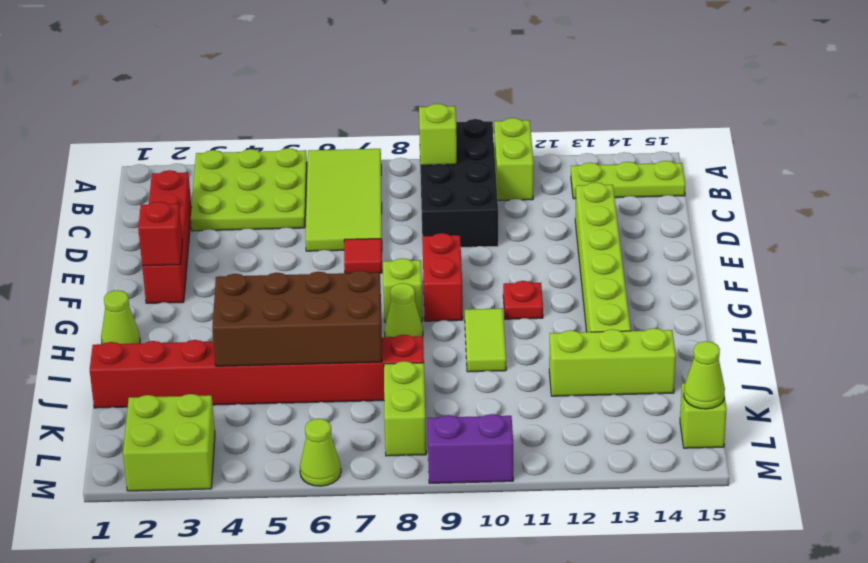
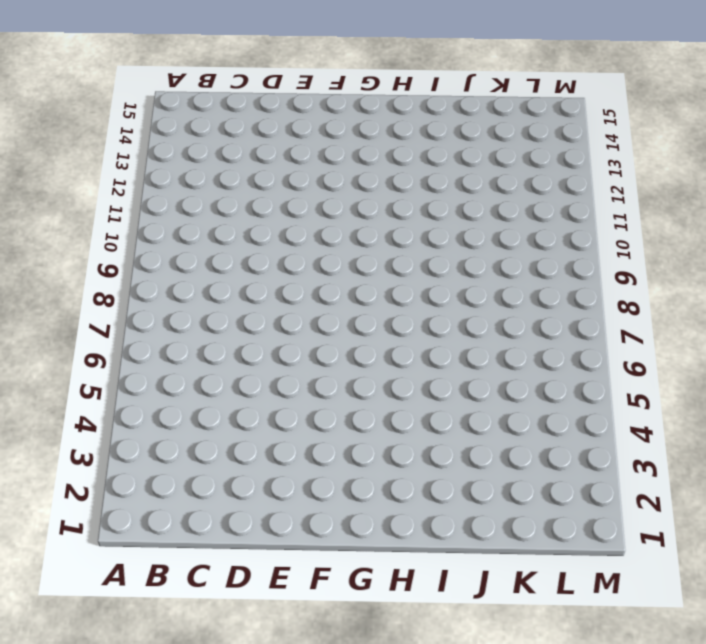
none -> lime plate A3:C5 level 1
none -> lime tile A6:D7 level 1
none -> black brick A9:D10 level 1

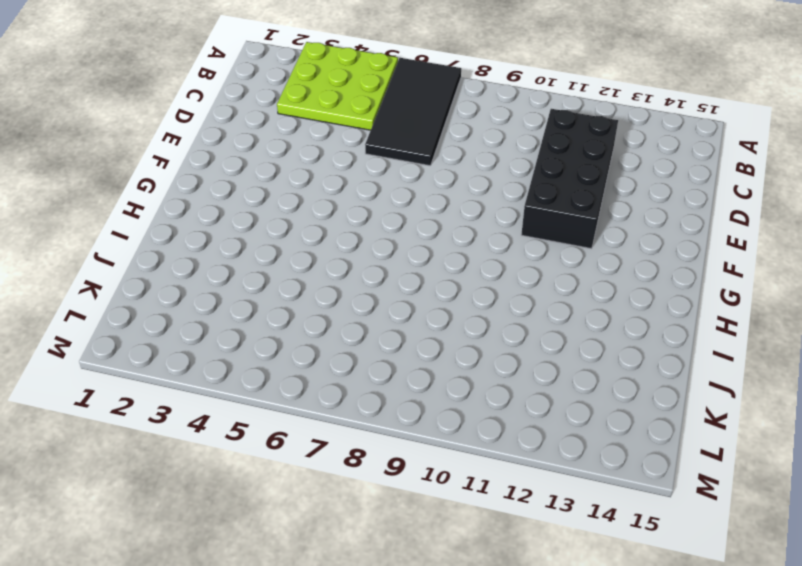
black tile A6:D7 level 1 -> lime tile A6:D7 level 1
black brick C11:F12 level 1 -> black brick A9:D10 level 1
none -> lime brick A11:B11 level 1
none -> lime plate B13:B15 level 1
none -> red brick C2:F2 level 1

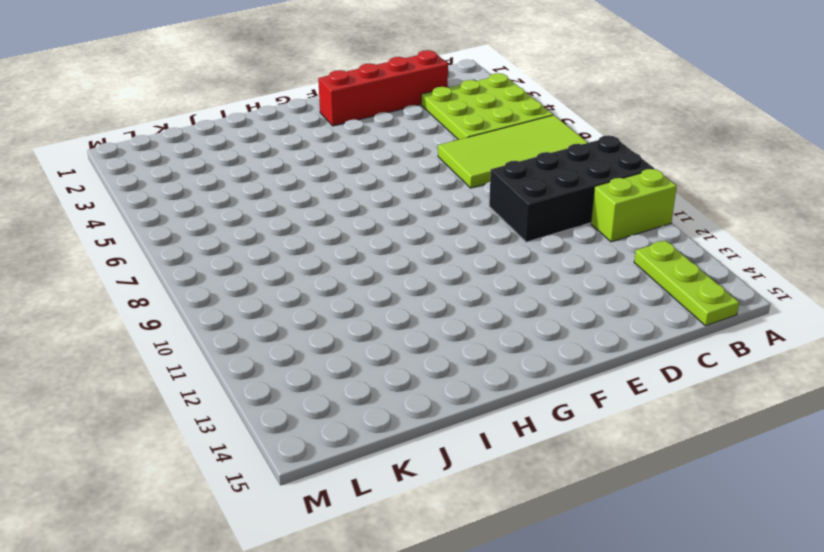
none -> lime brick D13:I13 level 1
none -> red tile E7 level 1
none -> red brick F9:G9 level 1

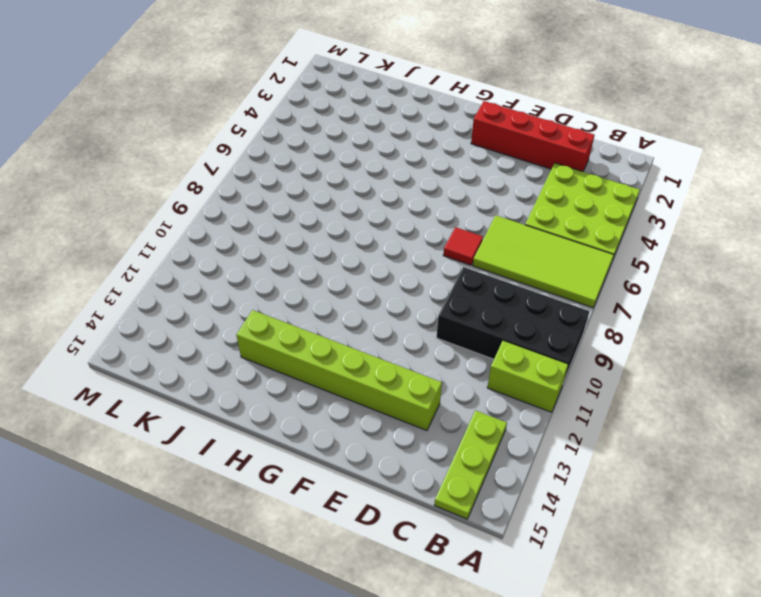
none -> red brick F9:G9 level 1
none -> lime brick G8 level 1
none -> red plate G11 level 1

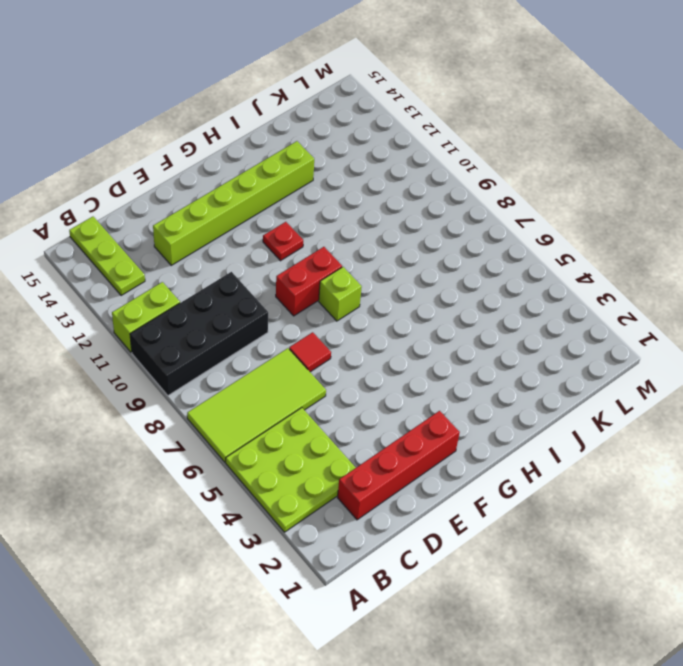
none -> lime cone H1 level 1
none -> lime cone H8 level 1
none -> lime tile H10:I10 level 1

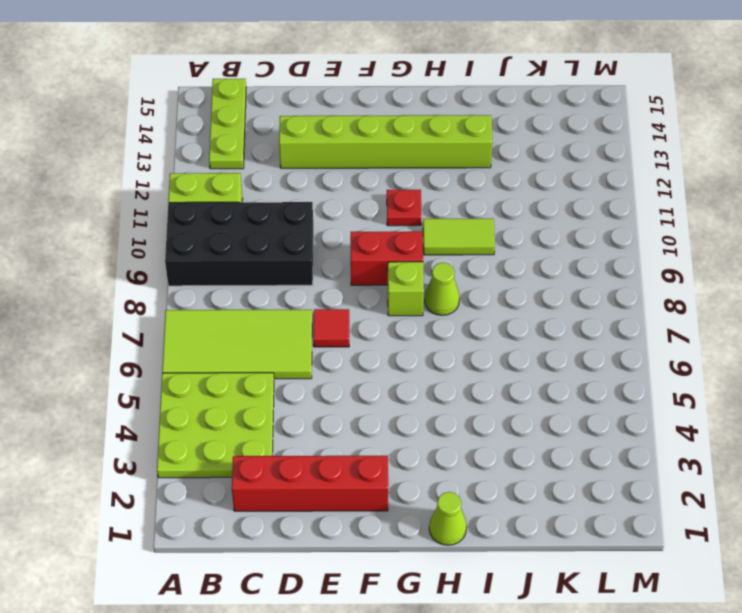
none -> red brick J1:J8 level 1
none -> lime brick J12:J14 level 1
none -> lime brick K8:L8 level 1

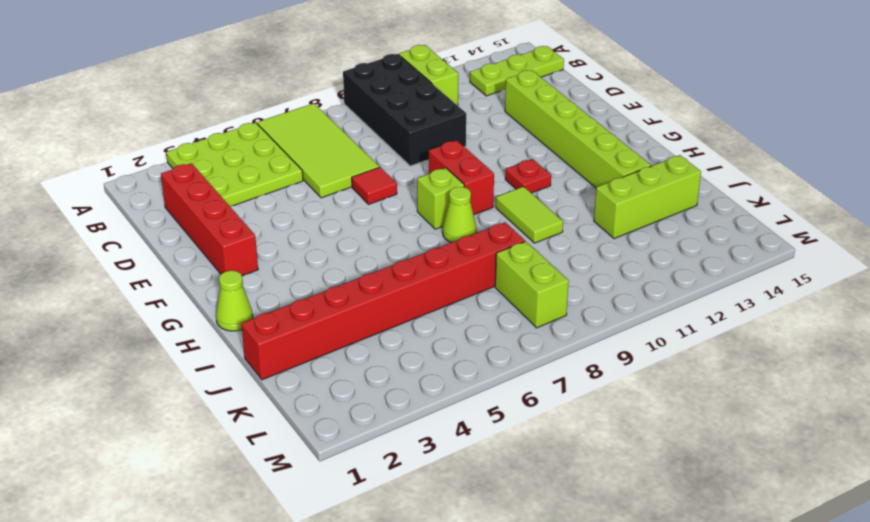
none -> lime brick L2:M3 level 1
none -> lime brick L15 level 1
none -> lime cone M6 level 1

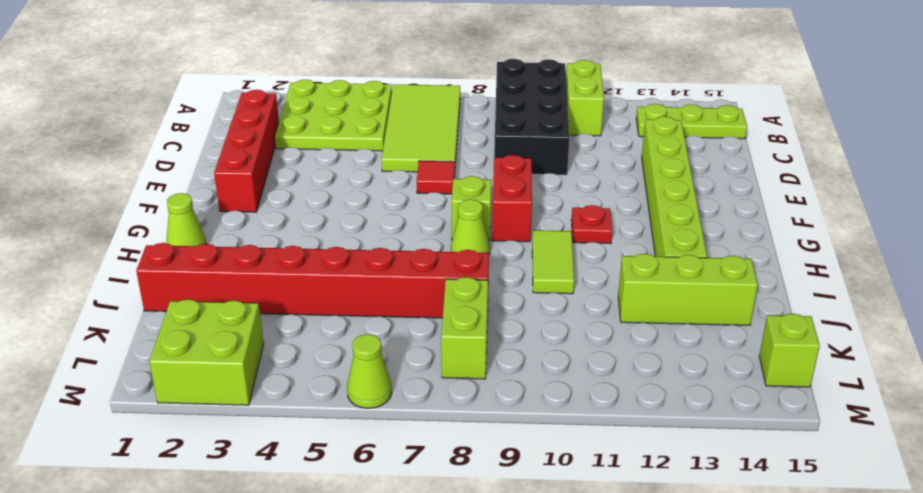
none -> purple brick M9:M10 level 1
none -> lime brick B9 level 2
none -> red brick F2 level 2

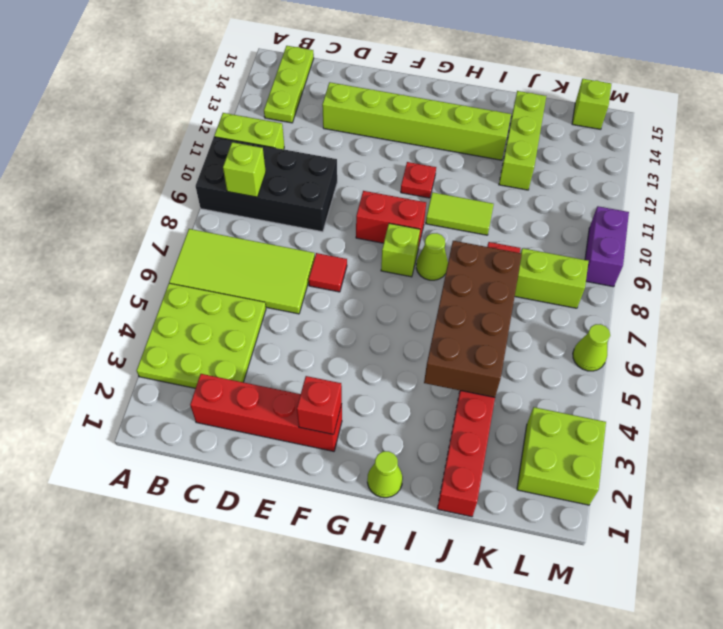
none -> lime cone L15 level 2

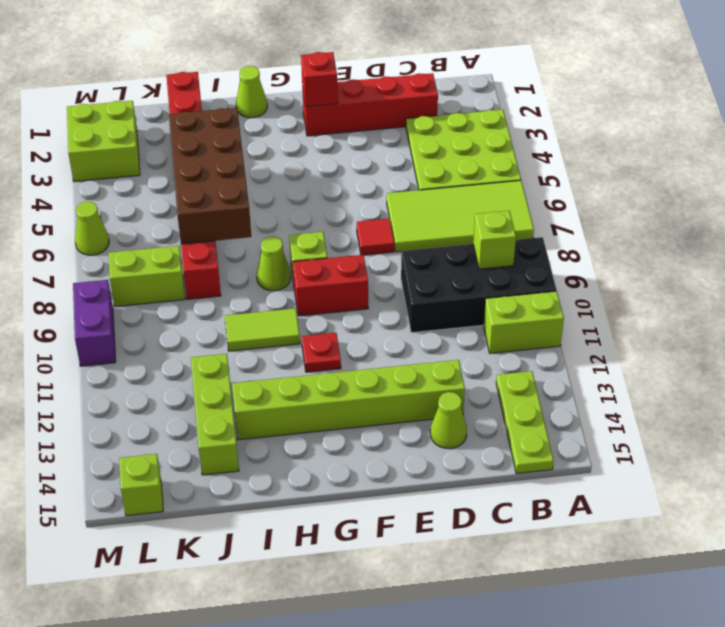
lime cone D14 level 1 -> lime cone L15 level 2

